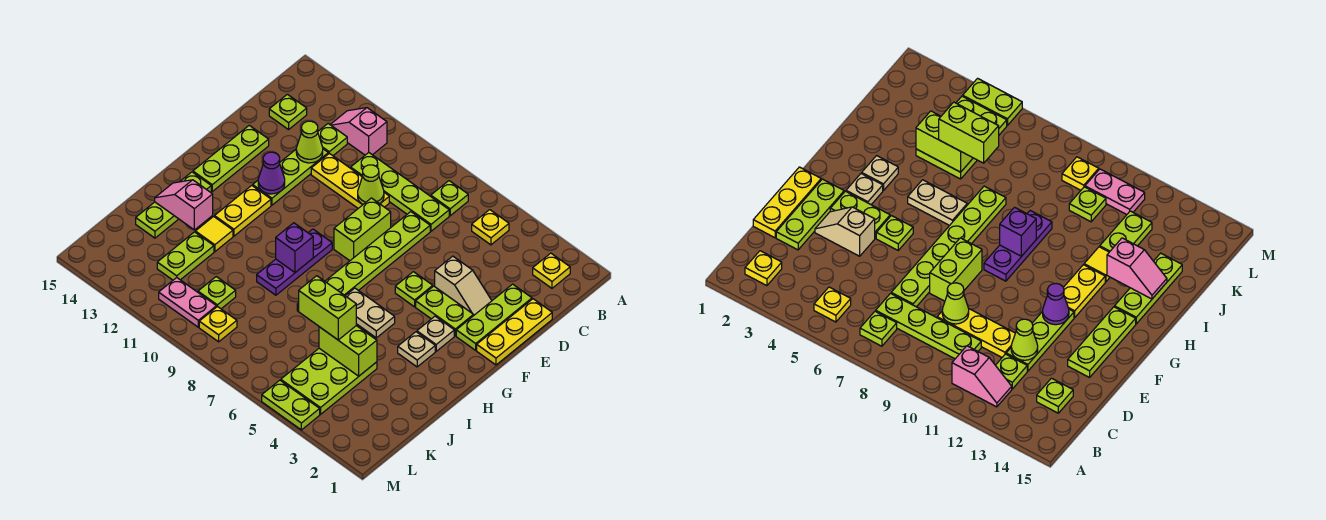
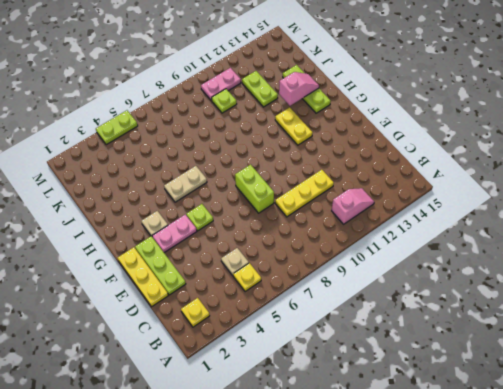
tan plate C5 level 1 -> tan plate H3 level 1
pink plate F3:F4 level 1 -> lime plate F3:F4 level 1
none -> lime plate B7 level 1
none -> lime plate C7:C10 level 1
none -> lime plate C12 level 1
none -> lime plate C14 level 1

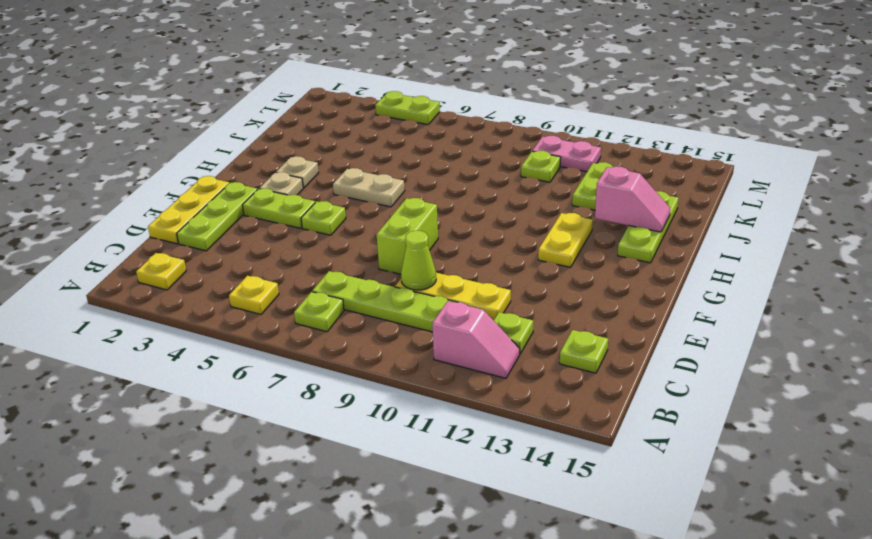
none -> lime plate D7:I7 level 1
none -> lime plate D12:F12 level 1
none -> tan slope E3:E4 level 1 top 4
none -> lime plate E14:G14 level 1

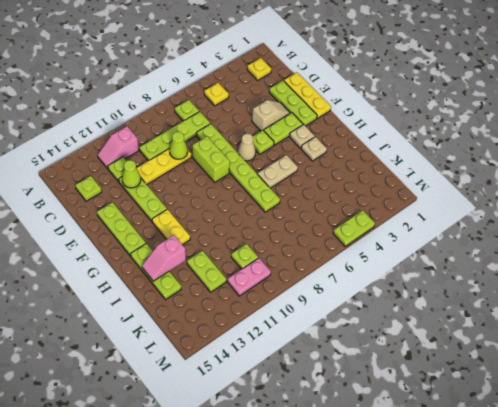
tan cone F6 level 1 -> none
none -> purple plate G9:I9 level 1
none -> yellow tile I12 level 1
none -> lime plate J4:L5 level 1
none -> yellow plate L9 level 1

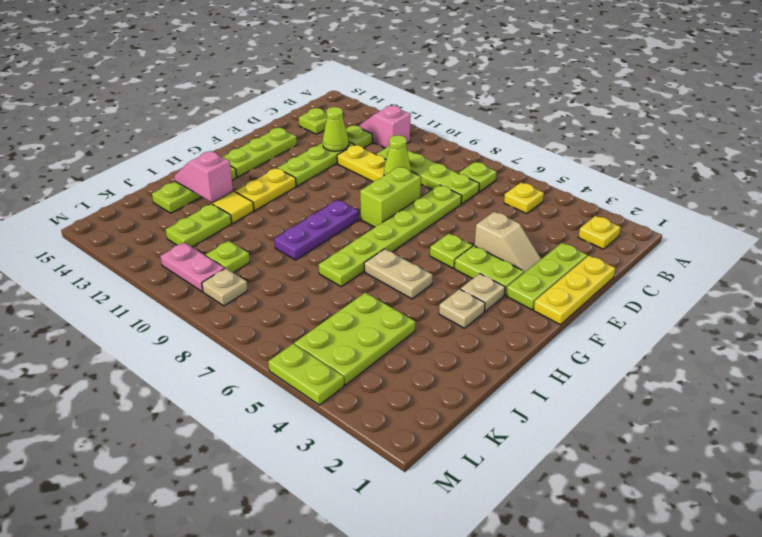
tan plate L9 level 1 -> yellow plate L9 level 1
none -> purple cone F12 level 2
none -> purple brick H9 level 2
none -> lime brick J4:J5 level 2
none -> lime brick J5:J6 level 3

